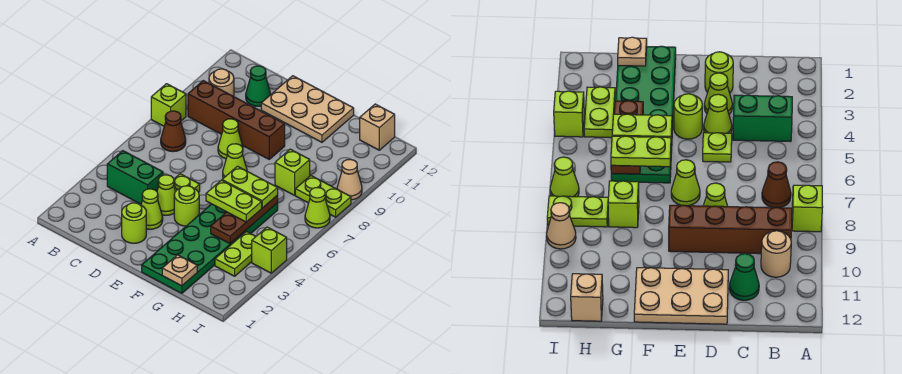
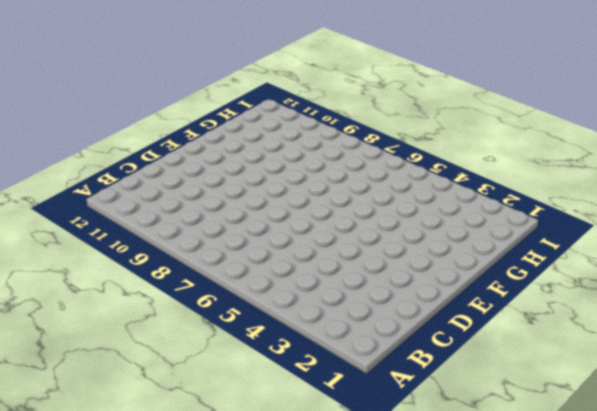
none -> lime brick A8 level 1
none -> green brick B4:C4 level 1
none -> brown cone B7 level 1

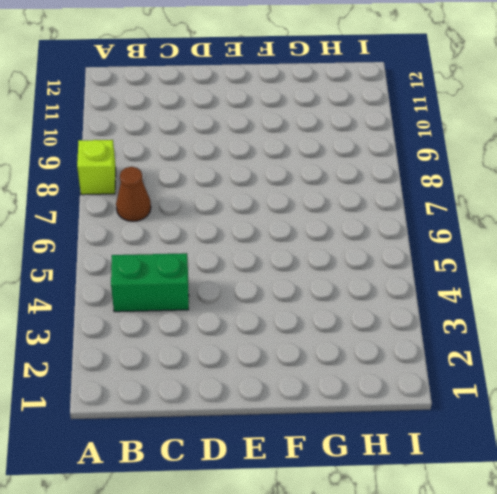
none -> brown brick B9:E9 level 1
none -> tan round brick B10 level 1
none -> green cone C11 level 1

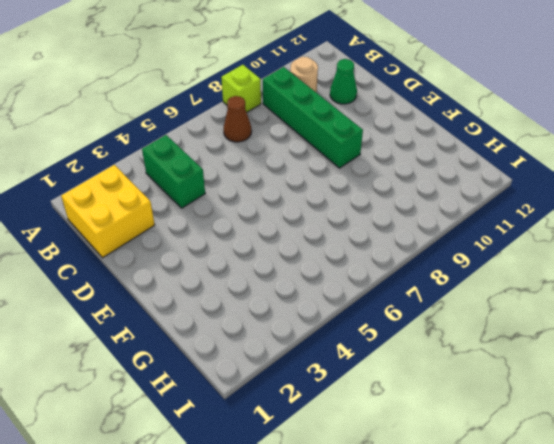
yellow brick B1:C2 level 1 -> none
green brick B9:E9 level 1 -> brown brick B9:E9 level 1
none -> lime round brick D2 level 1
none -> lime cone D3 level 1
none -> lime cone D4 level 1

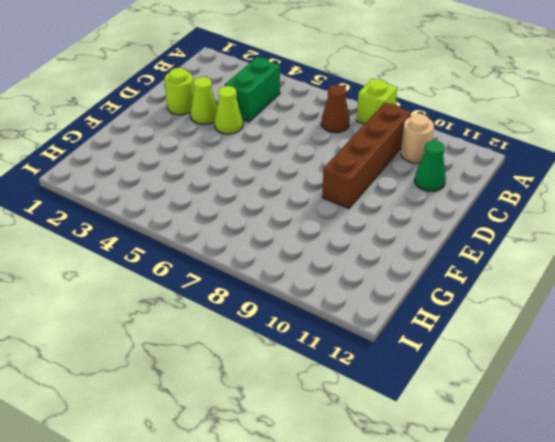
none -> lime plate D5 level 1
none -> lime cone D8 level 1
none -> tan plate D11:F12 level 1

